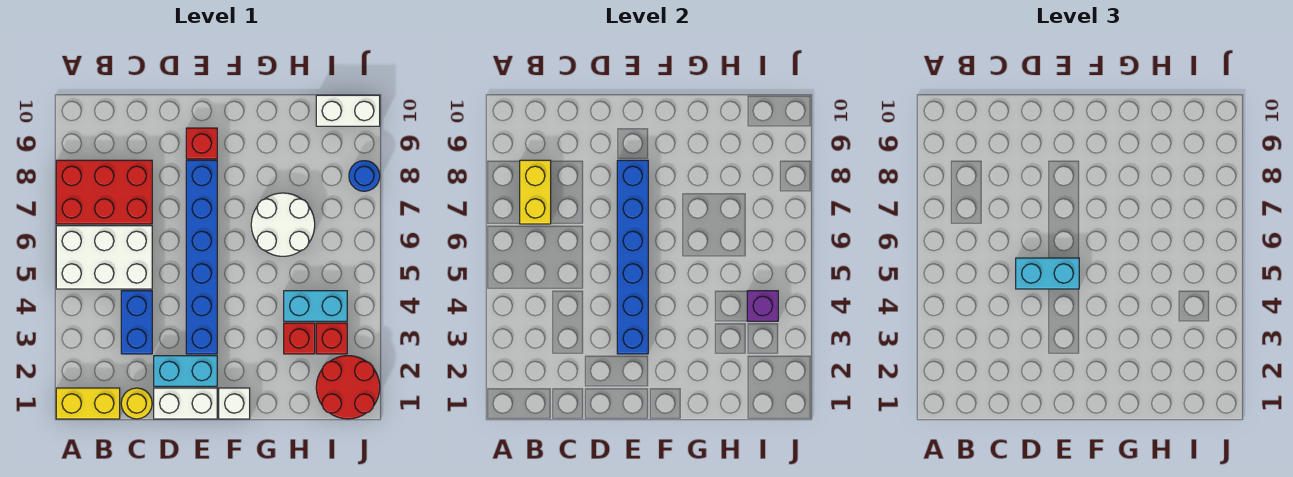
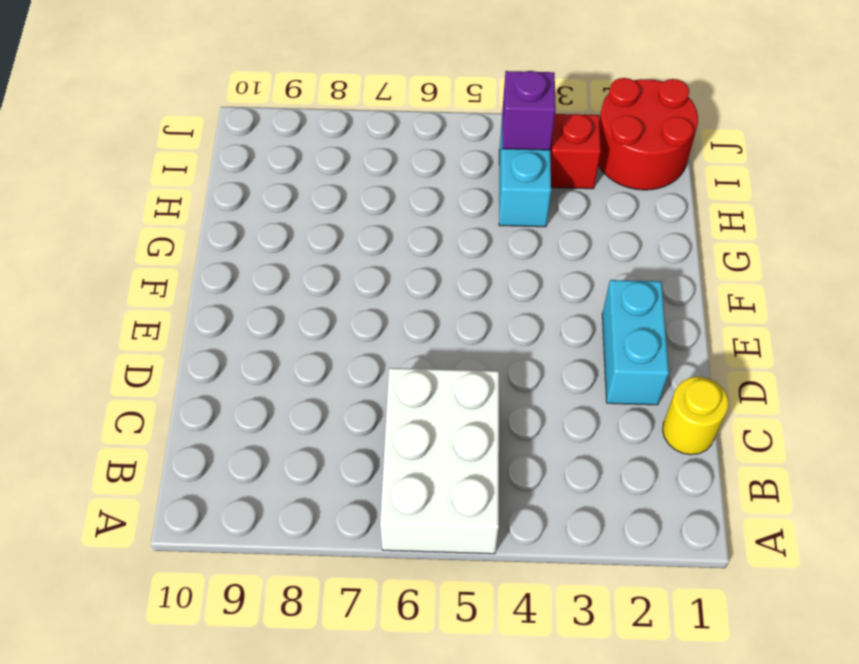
none -> yellow brick A1:B1 level 1
none -> red brick A7:C8 level 1
none -> blue brick C3:C4 level 1

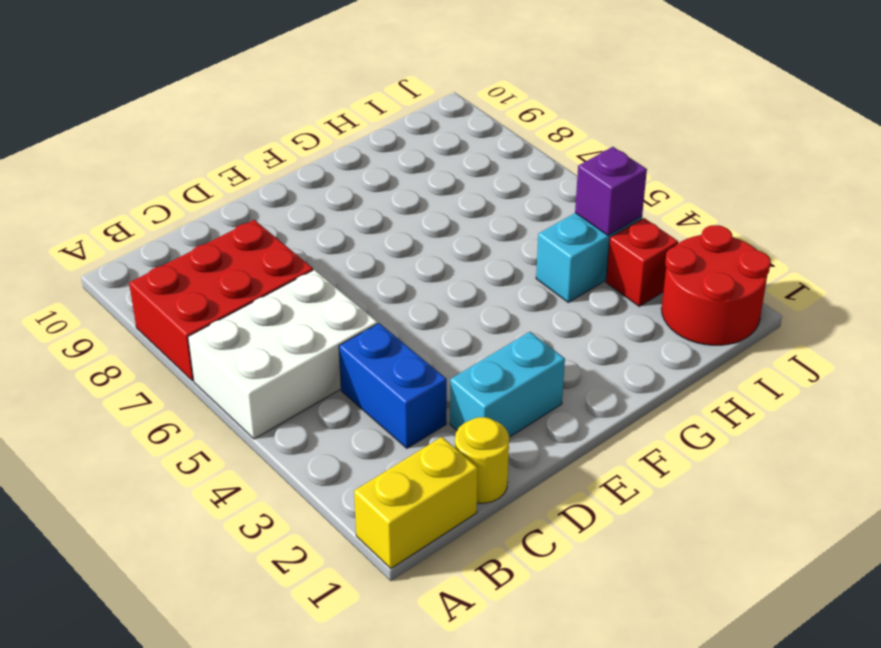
none -> white brick D1:E1 level 1
none -> blue brick E3:E8 level 1
none -> red brick E9 level 1

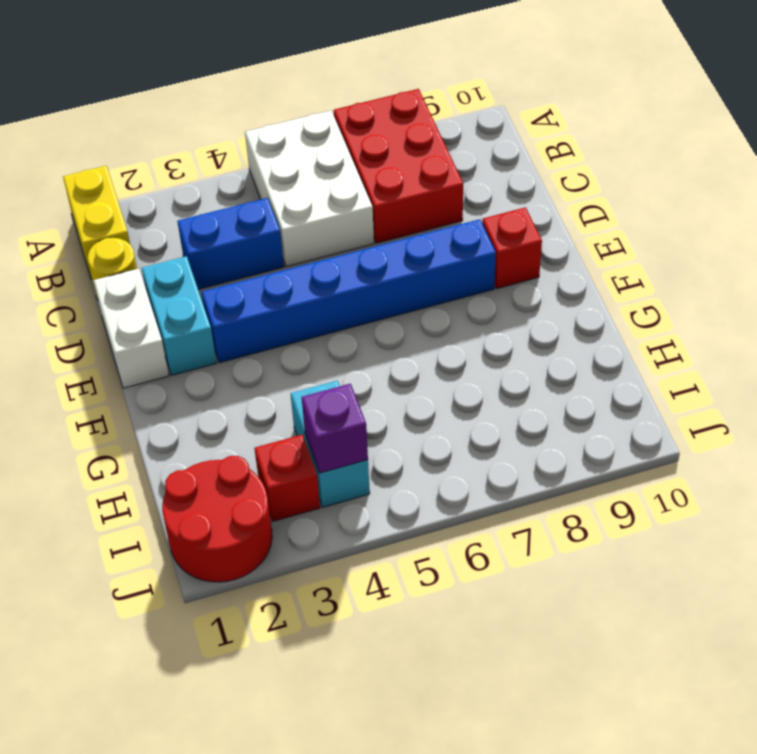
none -> white brick F1 level 1
none -> white round brick G6:H7 level 1
none -> red brick H3 level 1

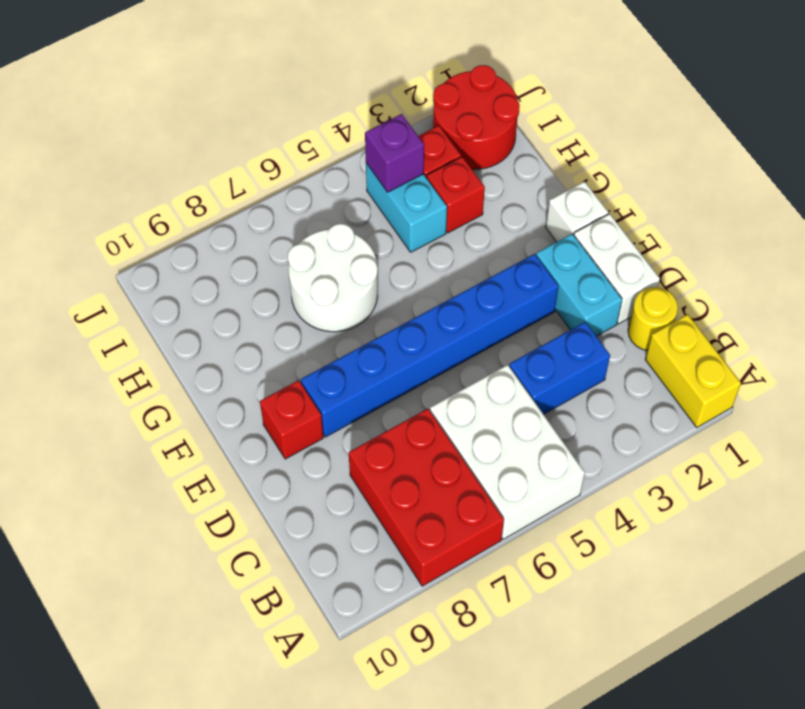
none -> white brick I10:J10 level 1
none -> blue round brick J8 level 1
none -> yellow brick B7:B8 level 2

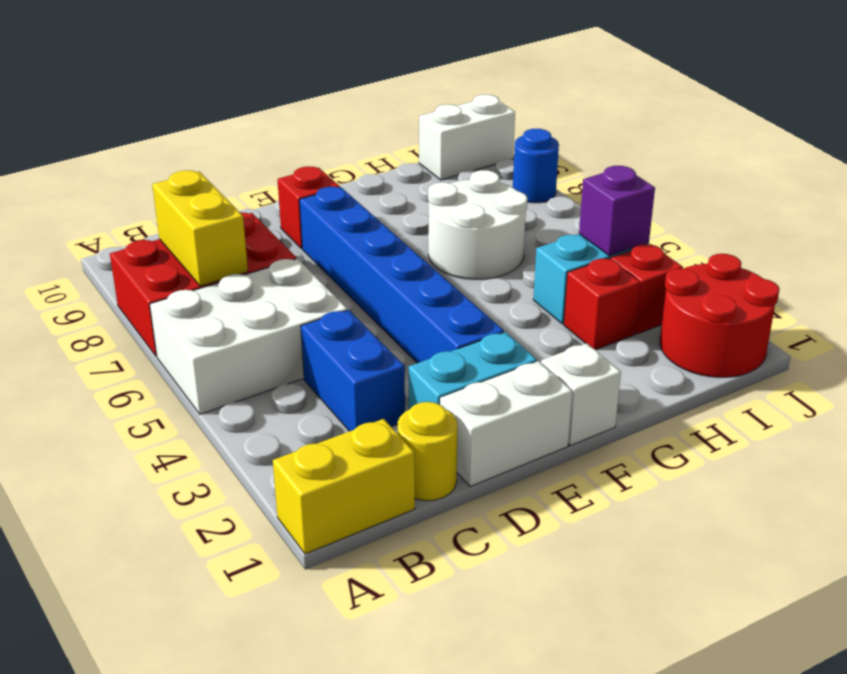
none -> blue brick E3:E8 level 2
none -> cyan brick D5:E5 level 3

